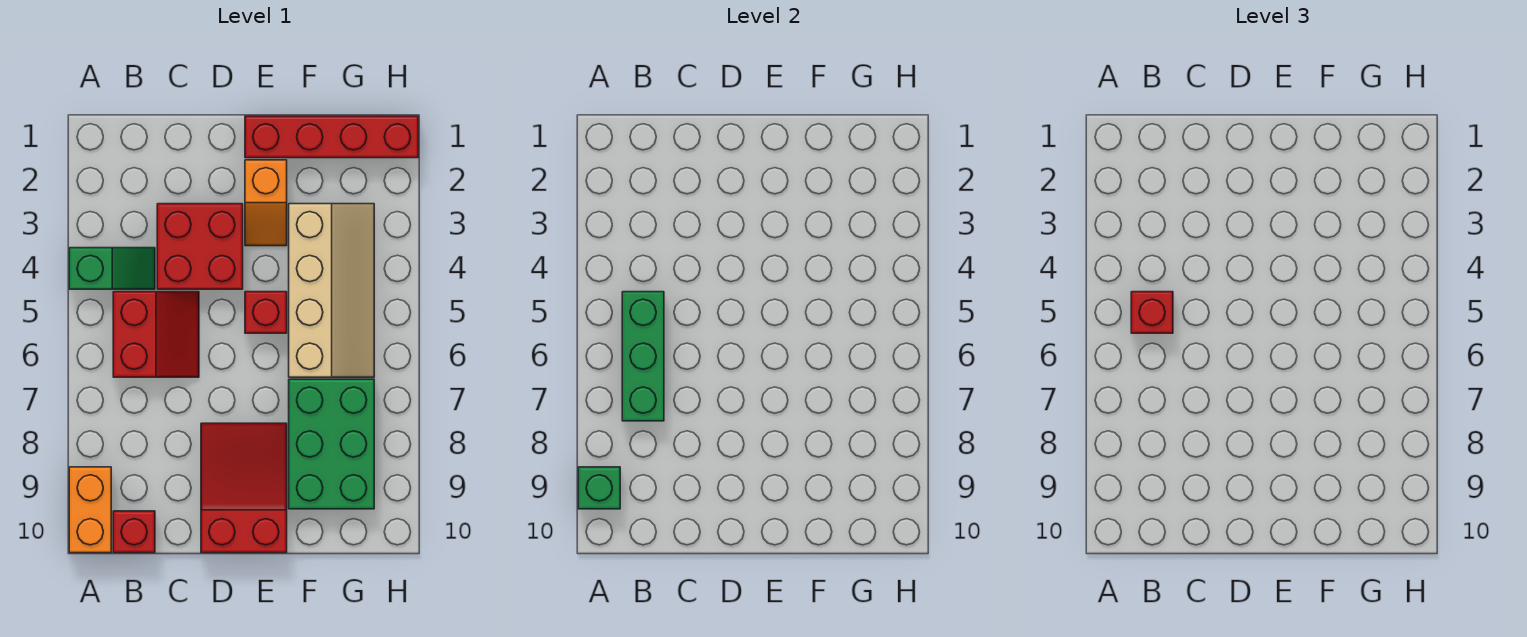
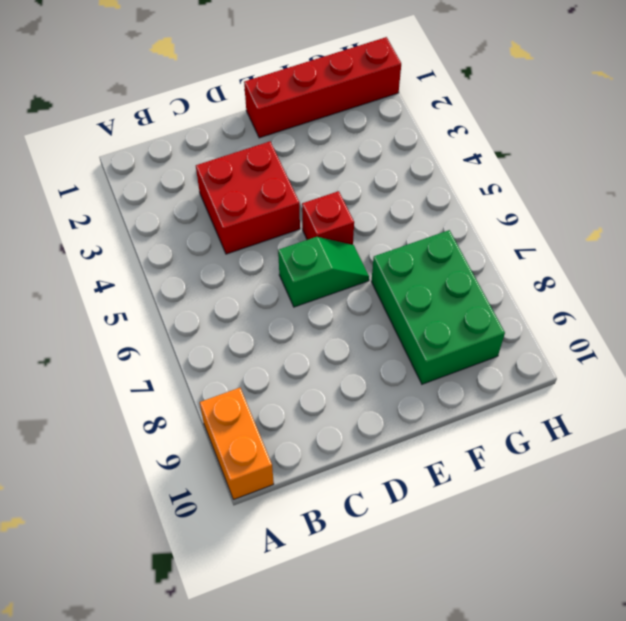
green slope D6:E6 level 1 top D -> green slope A4:B4 level 1 top A
none -> red slope B5:C6 level 1 top B
none -> red brick B10 level 1
none -> red slope D8:E10 level 1 top 10

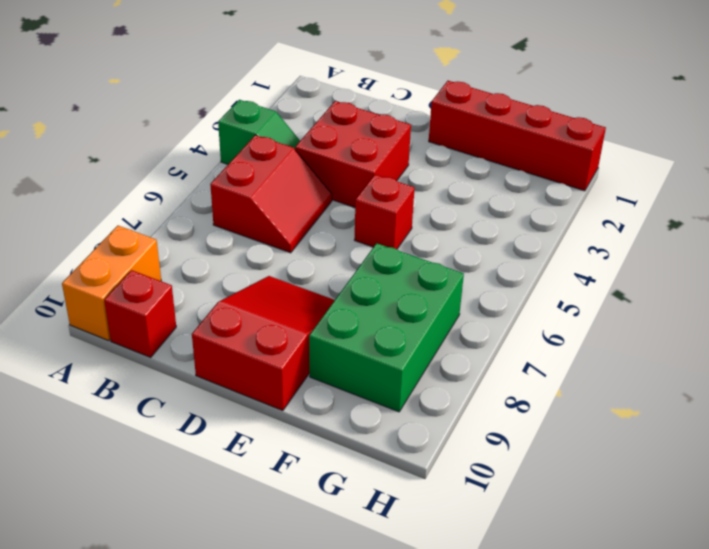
none -> orange slope E2:E3 level 1 top 2
none -> tan slope F3:G6 level 1 top F
none -> green brick A9 level 2

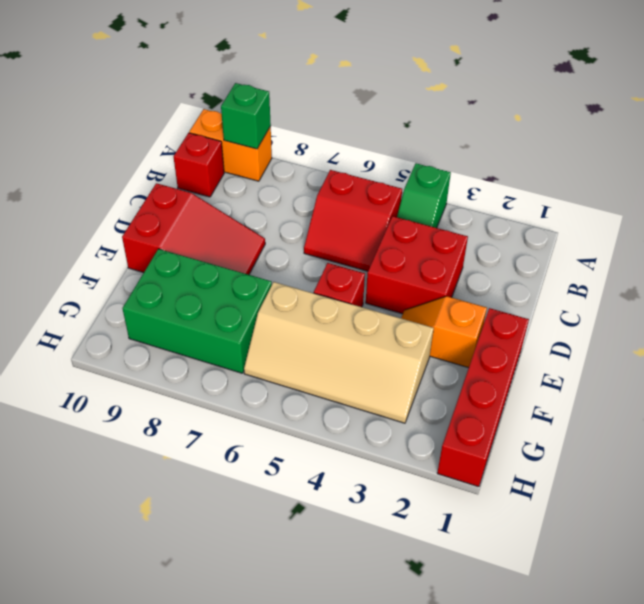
none -> green brick B5:B7 level 2
none -> red brick B5 level 3

